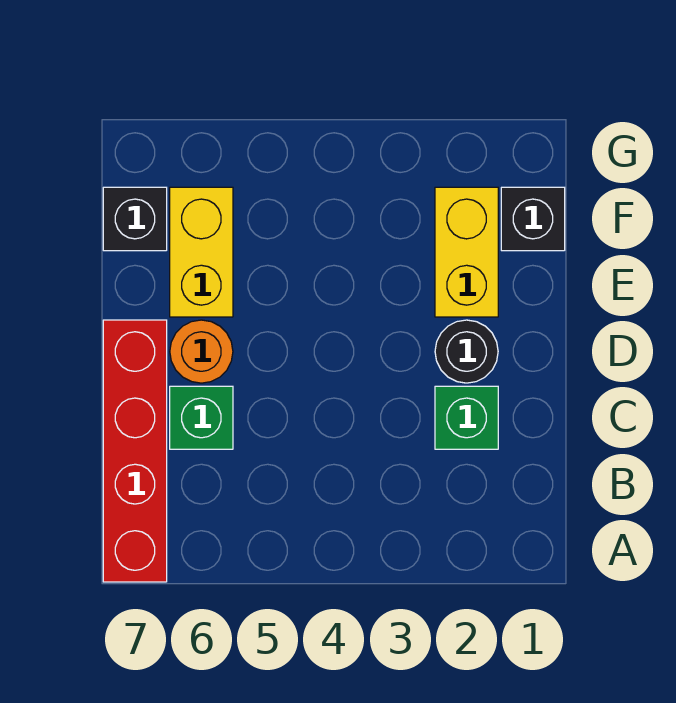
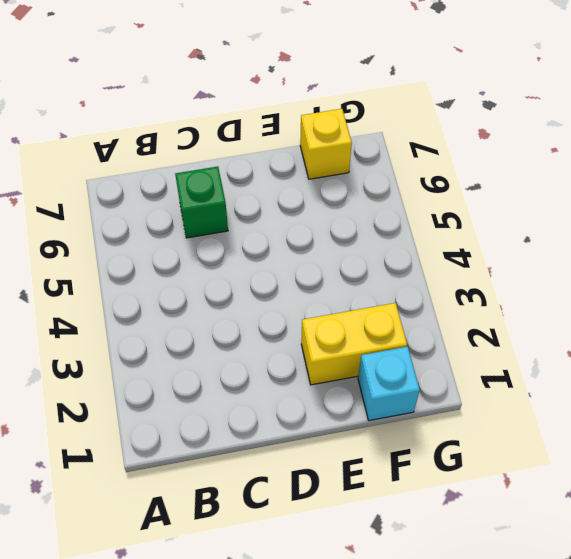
cyan brick F1 level 1 -> black brick F1 level 1
yellow brick F7 level 1 -> black brick F7 level 1
none -> red brick A7:D7 level 1
none -> green brick C2 level 1

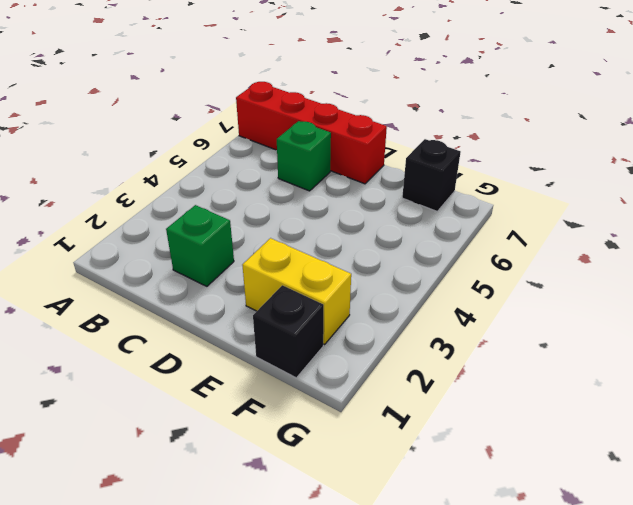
none -> black round brick D2 level 1
none -> orange round brick D6 level 1

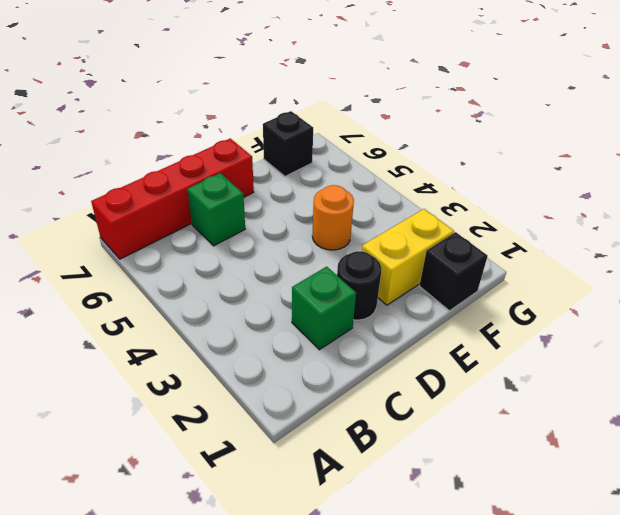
orange round brick E4 level 1 -> orange round brick D6 level 1
none -> yellow brick E6:F6 level 1

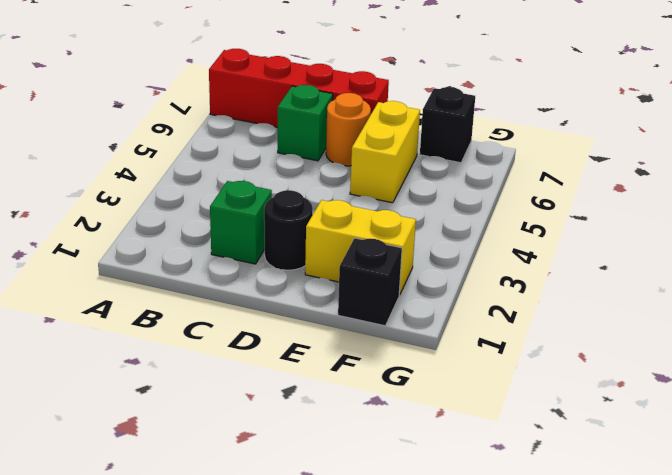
yellow brick E5:E6 level 1 -> yellow brick E6:F6 level 1

